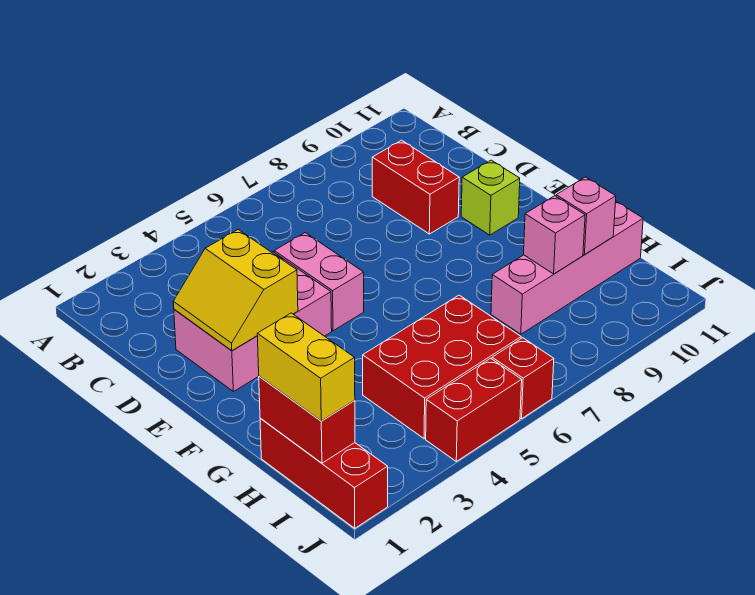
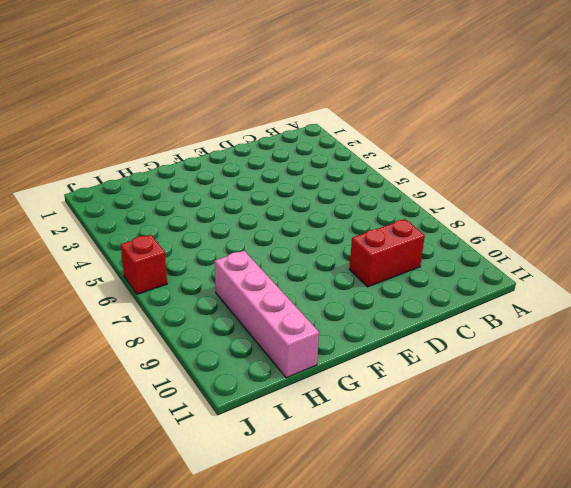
none -> pink brick D2:E4 level 1
none -> pink brick D5:E5 level 1
none -> lime brick E10 level 1

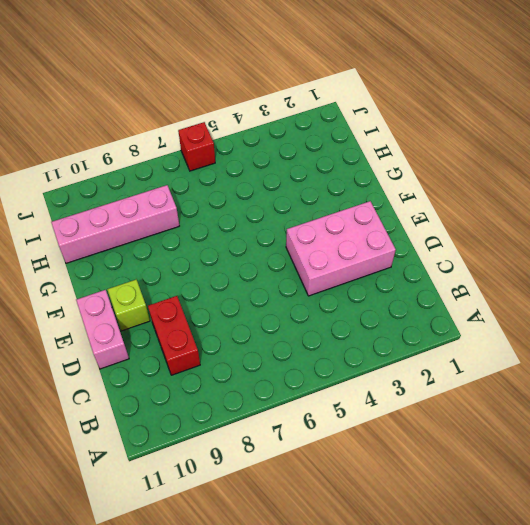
pink brick D11:E11 level 1 -> pink brick D5:E5 level 1
none -> red brick H1:J1 level 1
none -> red brick H4:I6 level 1
none -> red brick J4:J5 level 1

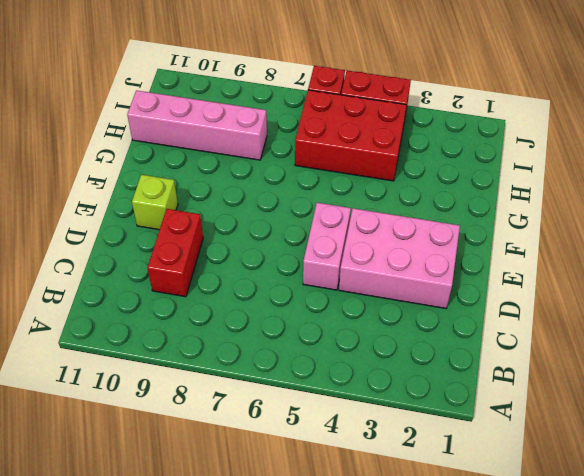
none -> red brick H1:J1 level 1
none -> yellow slope D2:E3 level 2 top 3
none -> red brick H1:I1 level 2

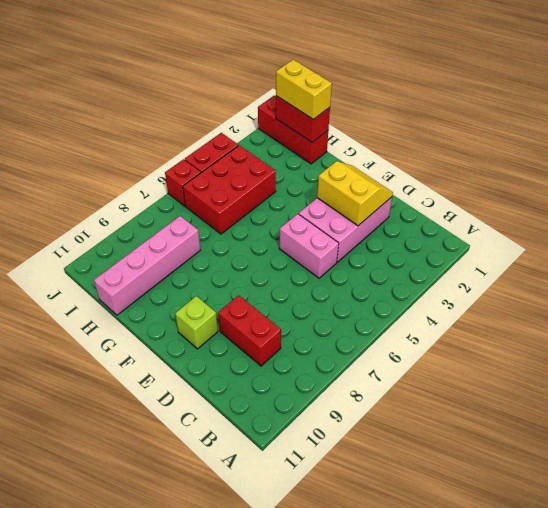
none -> pink brick H9 level 2
none -> pink brick H10 level 2

